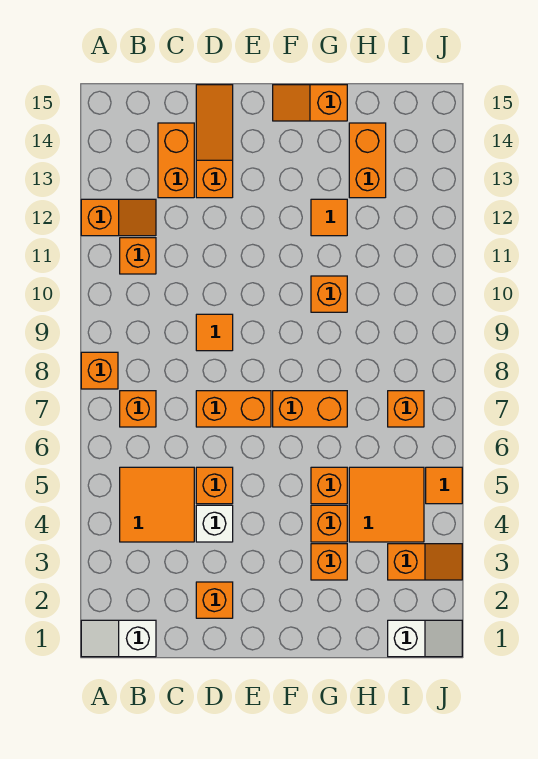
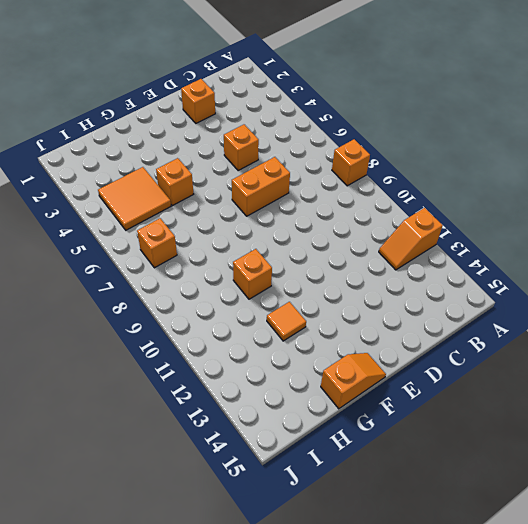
none -> white slope A1:B1 level 1 top B
none -> orange tile B4:C5 level 1
none -> orange brick B7 level 1

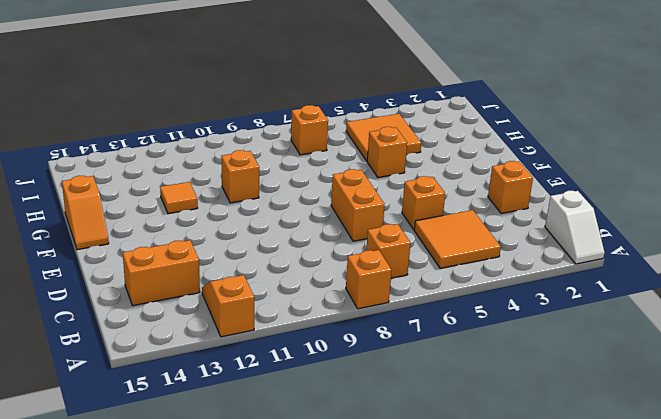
none -> orange brick B11 level 1
none -> white brick D4 level 1
none -> orange tile D9 level 1

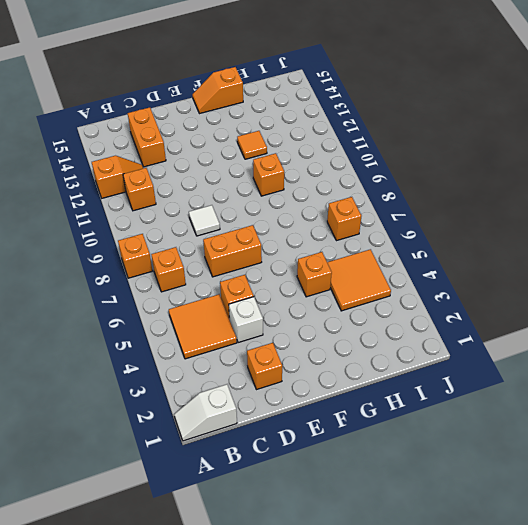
white tile D9 level 1 -> orange tile D9 level 1
none -> orange slope D13:D15 level 1 top 13
none -> orange brick F7:G7 level 1
none -> orange brick G3 level 1

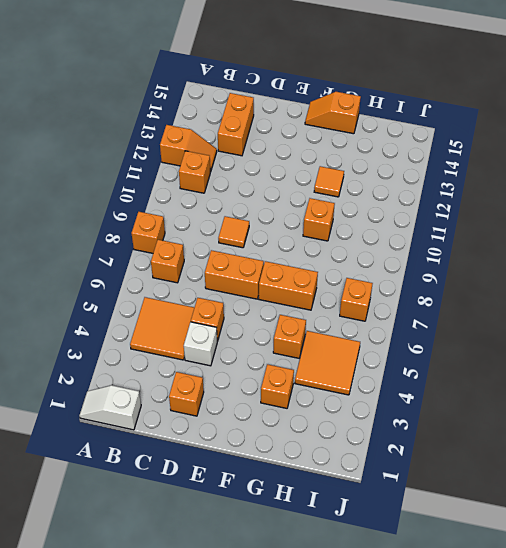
none -> orange slope D13:D15 level 1 top 13
none -> orange brick G4 level 1
none -> orange brick H13:H14 level 1

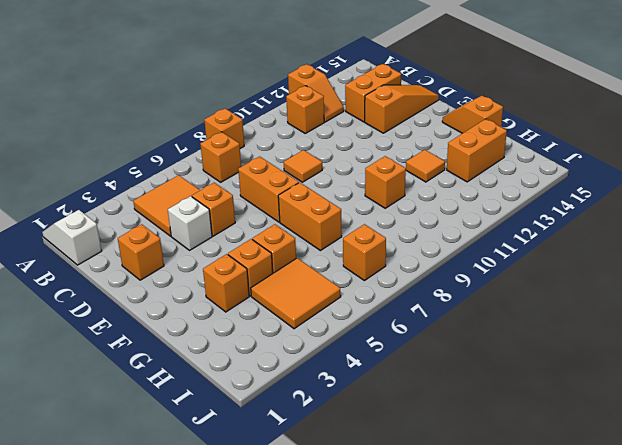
none -> white slope I1:J1 level 1 top I
none -> orange slope I3:J3 level 1 top I
none -> orange tile J5 level 1

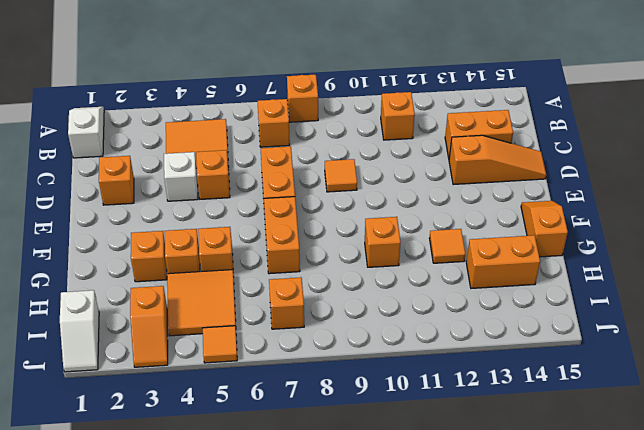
none -> orange slope A12:B12 level 1 top A

